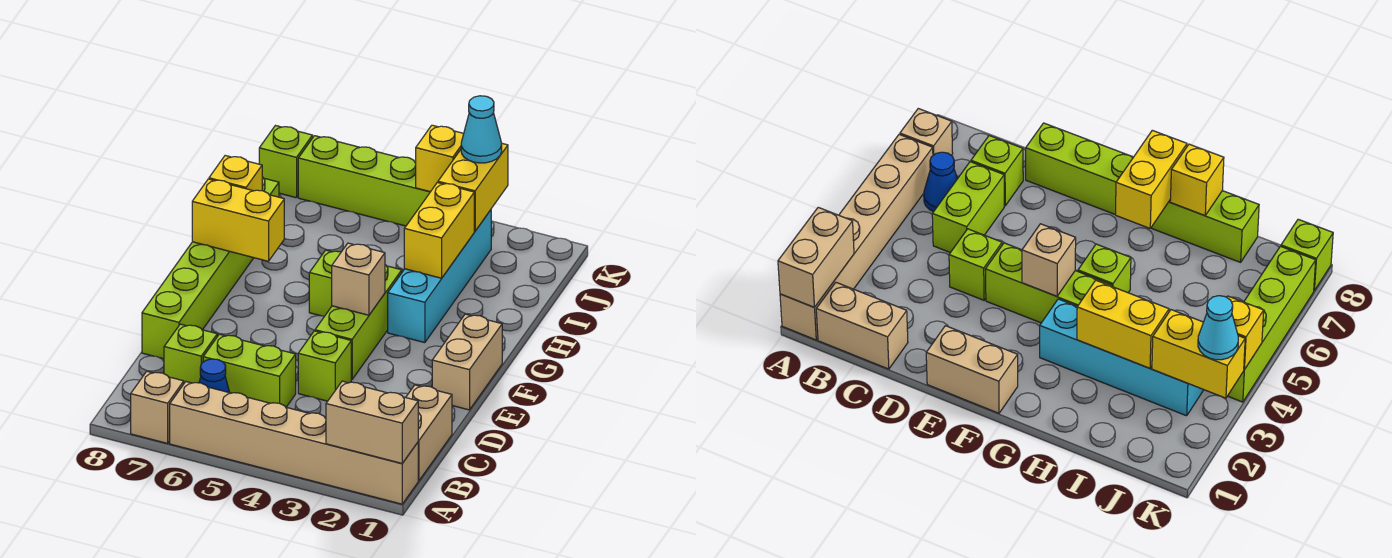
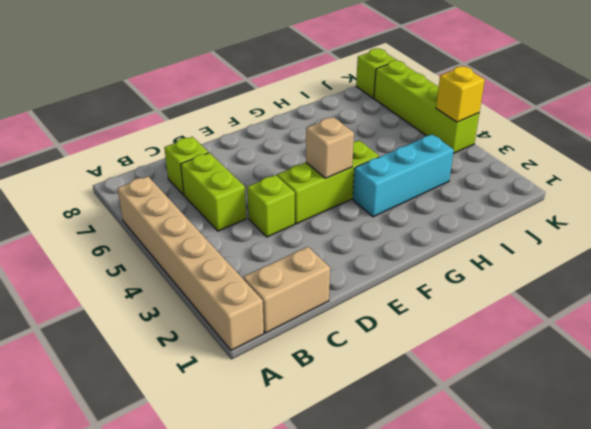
cyan brick G3:I3 level 1 -> cyan brick G3:J3 level 1
none -> tan brick A7 level 1
none -> blue cone B6 level 1
none -> lime brick D8:I8 level 1

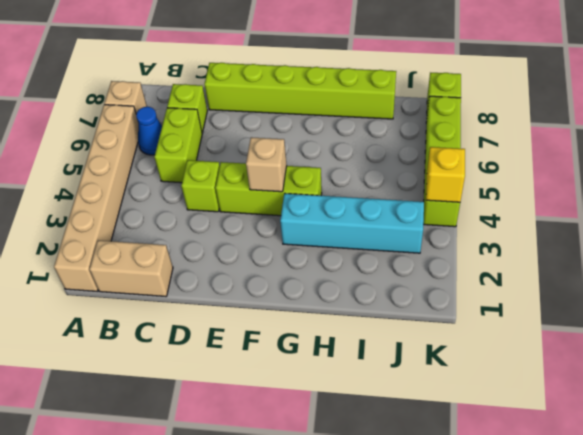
none -> tan brick E1:F1 level 1
none -> lime brick G5 level 1
none -> tan brick A1:A2 level 2

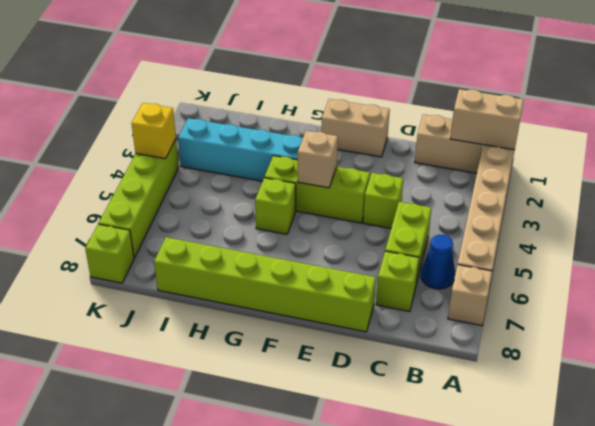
tan brick A1:B1 level 2 -> tan brick A1:A2 level 2
none -> yellow brick G7:G8 level 2
none -> yellow brick H3:I3 level 2
none -> yellow brick H8 level 2

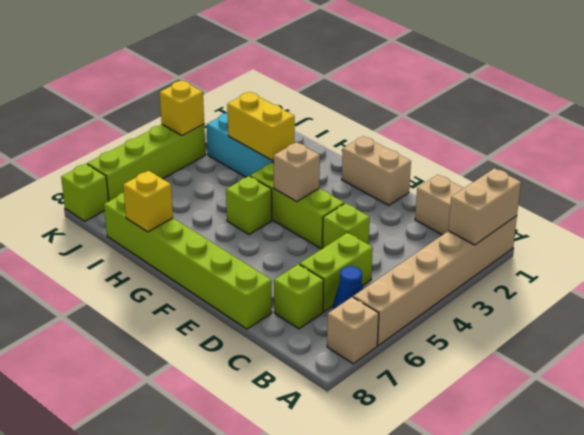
none -> yellow brick G7:G8 level 2
none -> yellow brick J3:K3 level 2
none -> cyan cone K3 level 3

